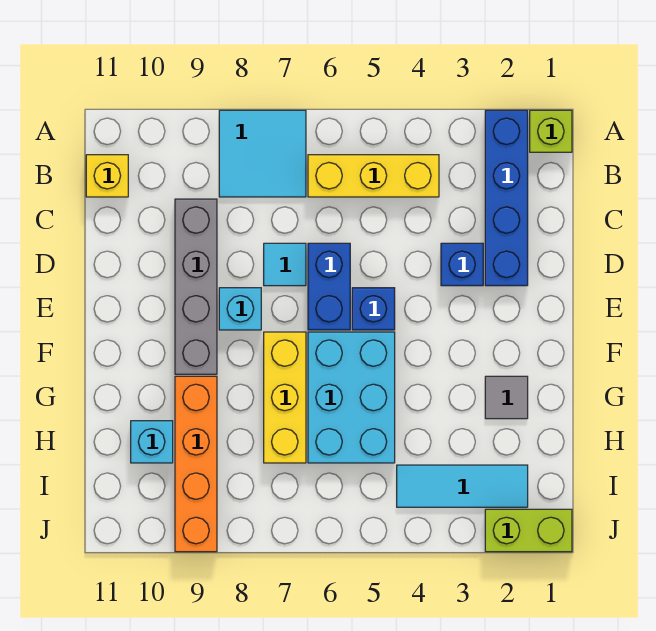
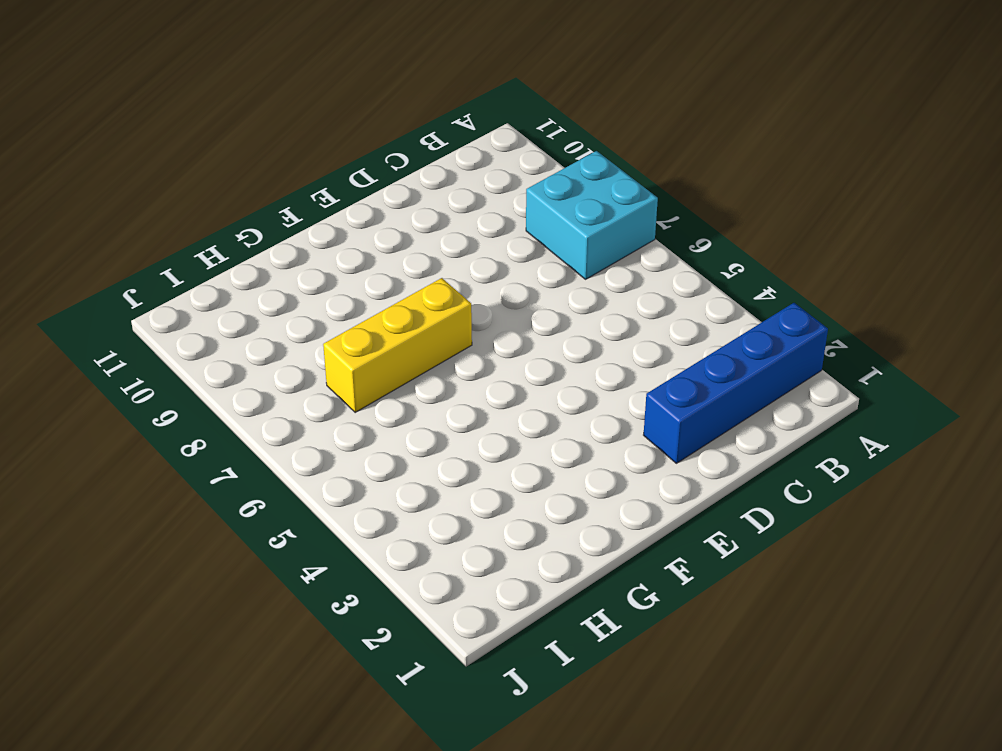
cyan brick A7:B8 level 1 -> cyan tile A7:B8 level 1
none -> lime brick A1 level 1
none -> yellow brick B4:B6 level 1
none -> yellow brick B11 level 1

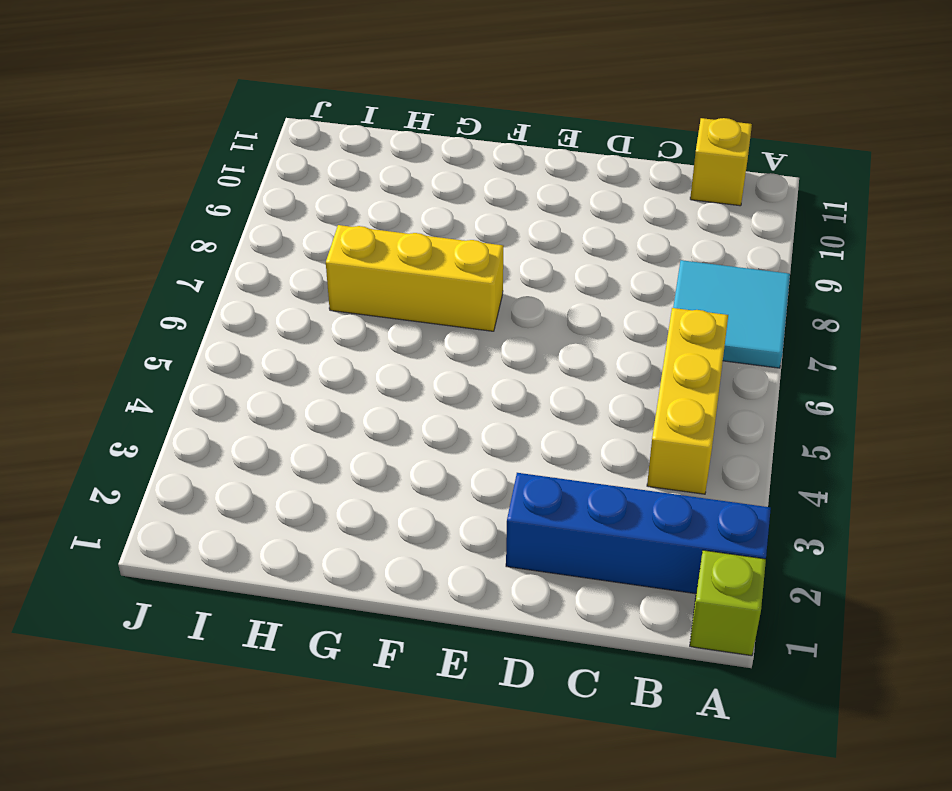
none -> grey brick C9:F9 level 1
none -> blue brick D3 level 1
none -> blue brick D6:E6 level 1

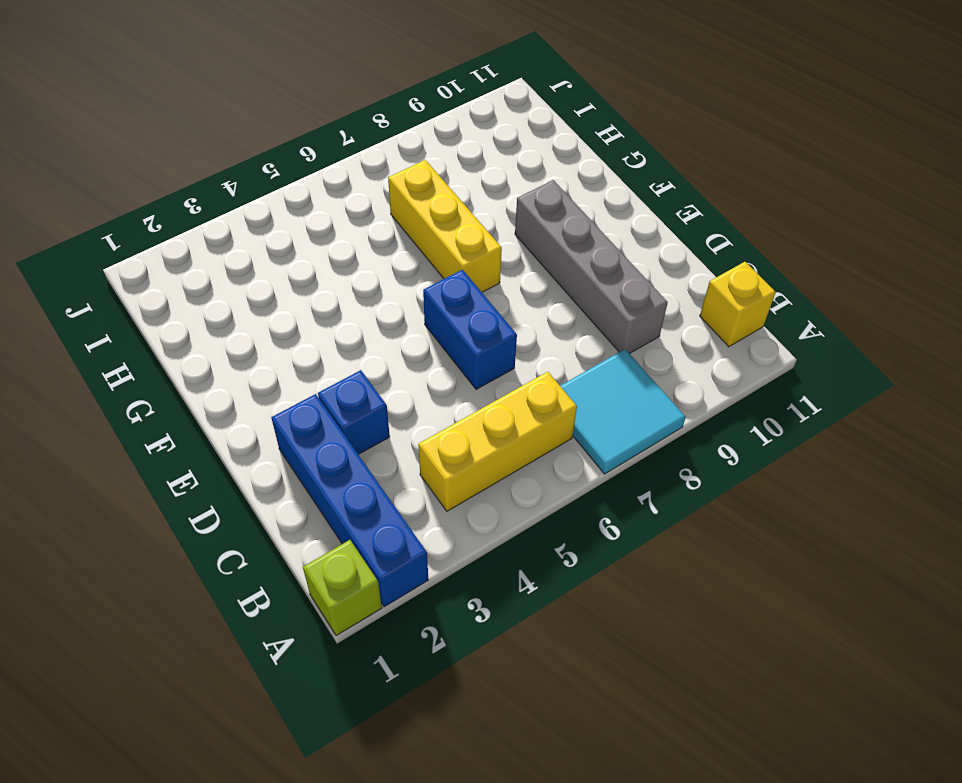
none -> cyan tile D7 level 1
none -> blue brick E5 level 1
none -> cyan brick E8 level 1

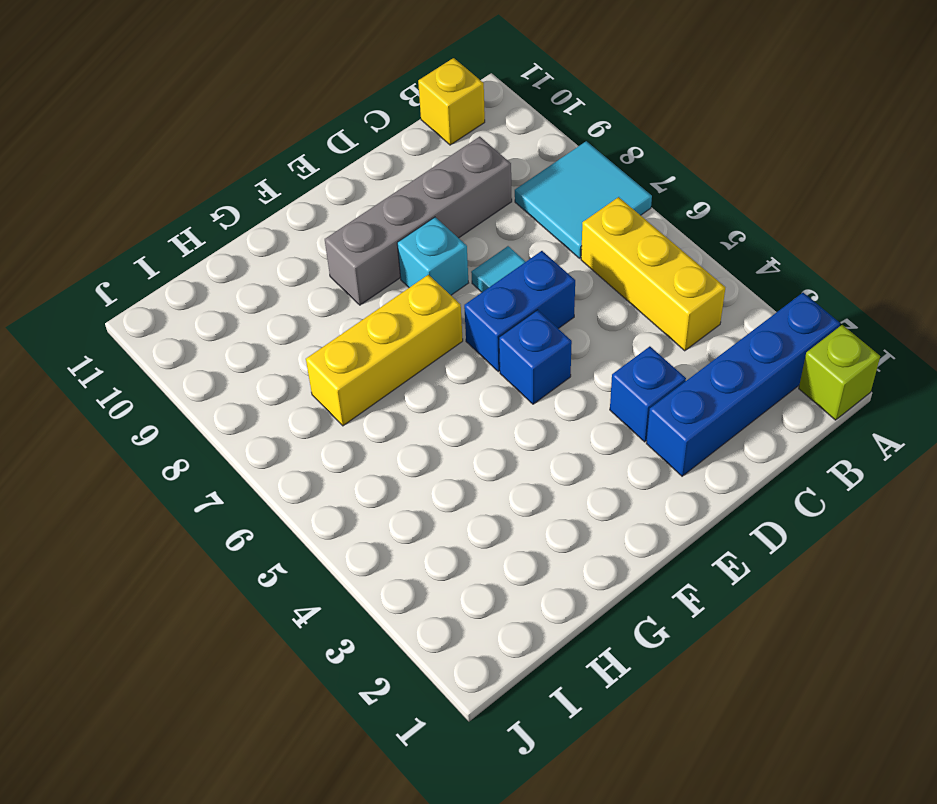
none -> cyan brick F5:H6 level 1
none -> grey tile G2 level 1
none -> orange brick G9:J9 level 1

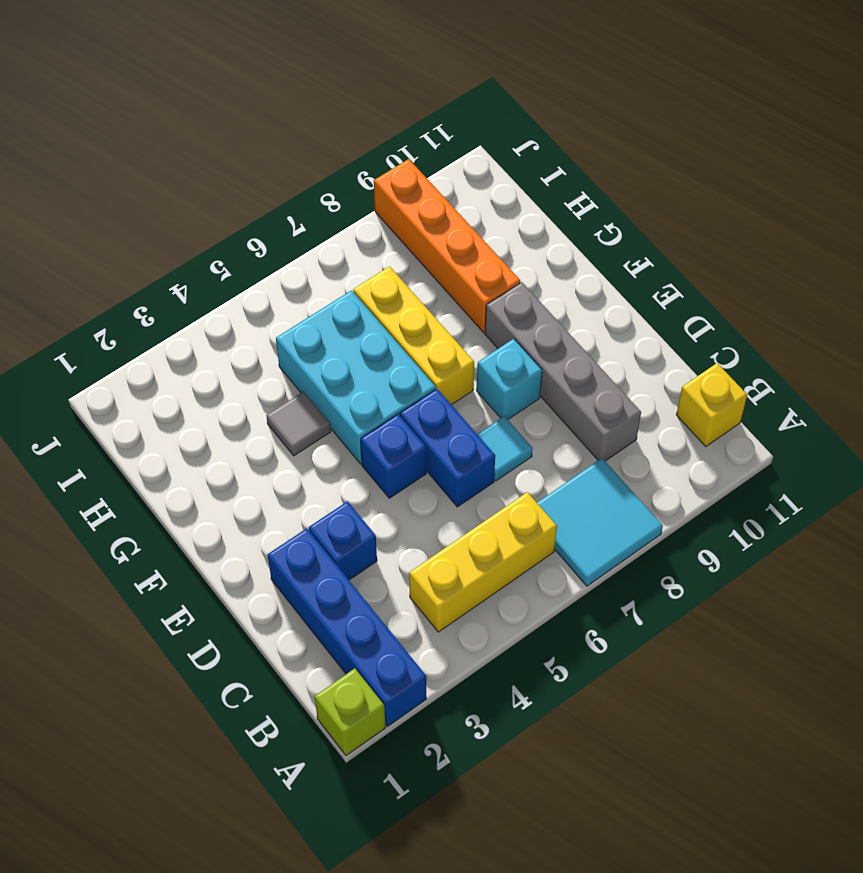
grey tile G4 level 1 -> grey tile G2 level 1
none -> cyan brick H10 level 1
none -> cyan tile I2:I4 level 1
none -> lime brick J1:J2 level 1

